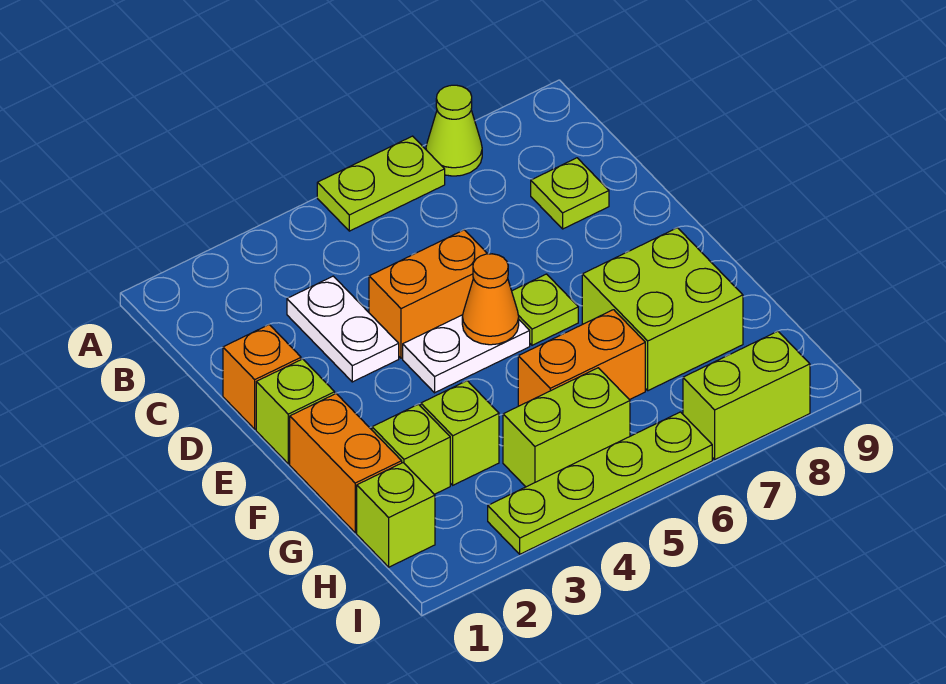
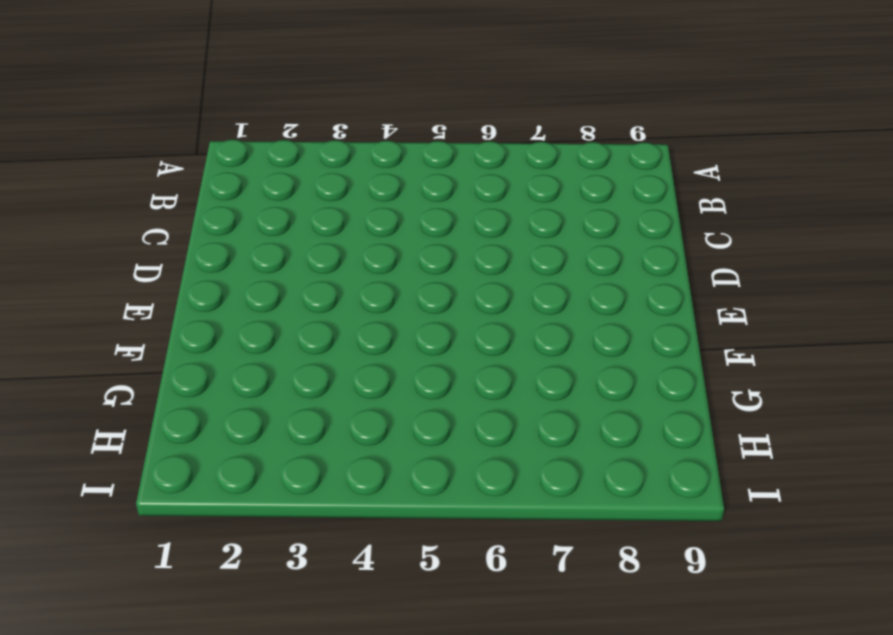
none -> lime plate A5:A6 level 1
none -> lime cone A7 level 1
none -> white plate C3:D3 level 1

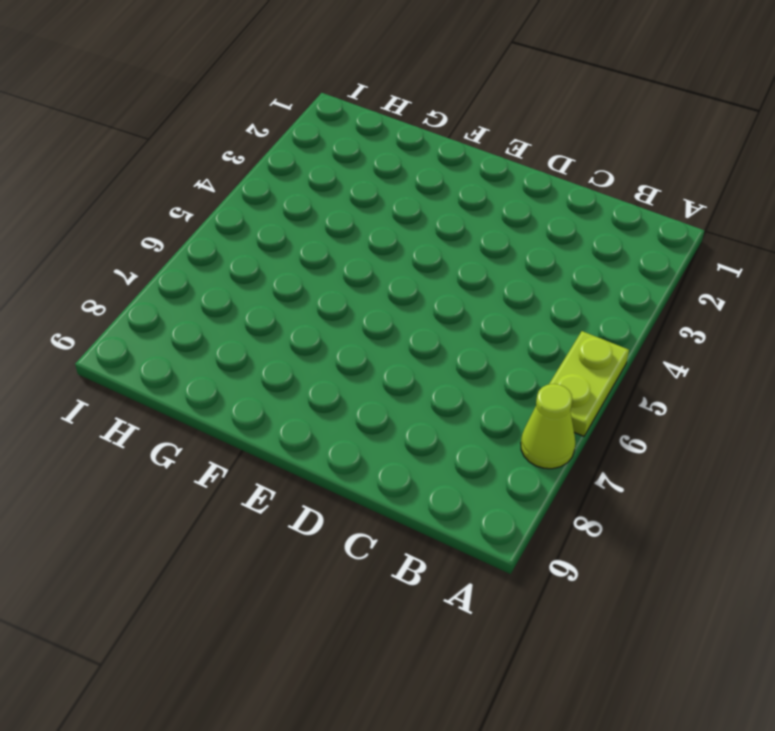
none -> white plate C3:D3 level 1
none -> lime plate C8 level 1
none -> orange brick D1 level 1

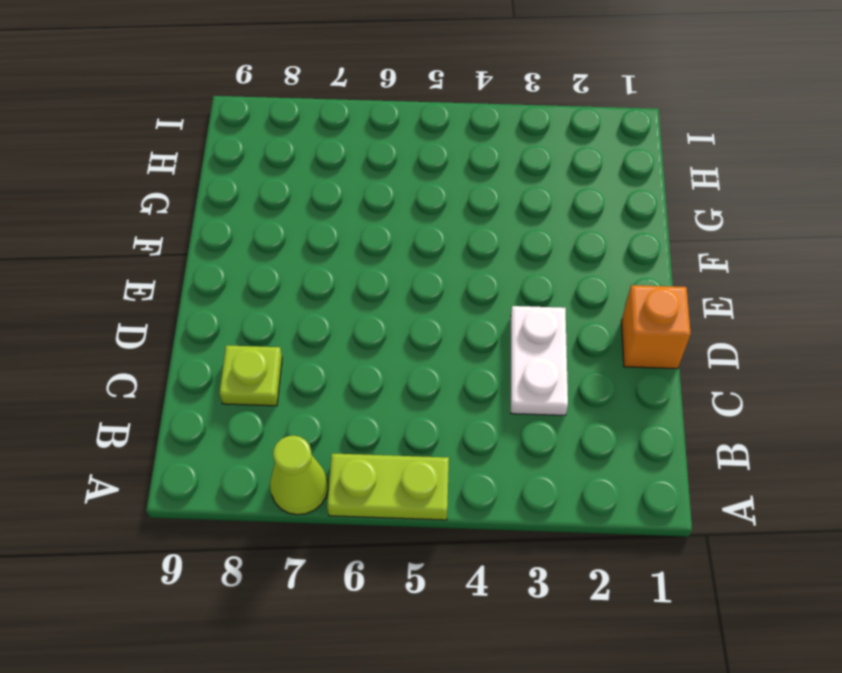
none -> orange brick D4:D5 level 1
none -> lime brick E1 level 1
none -> white plate E4:E5 level 1

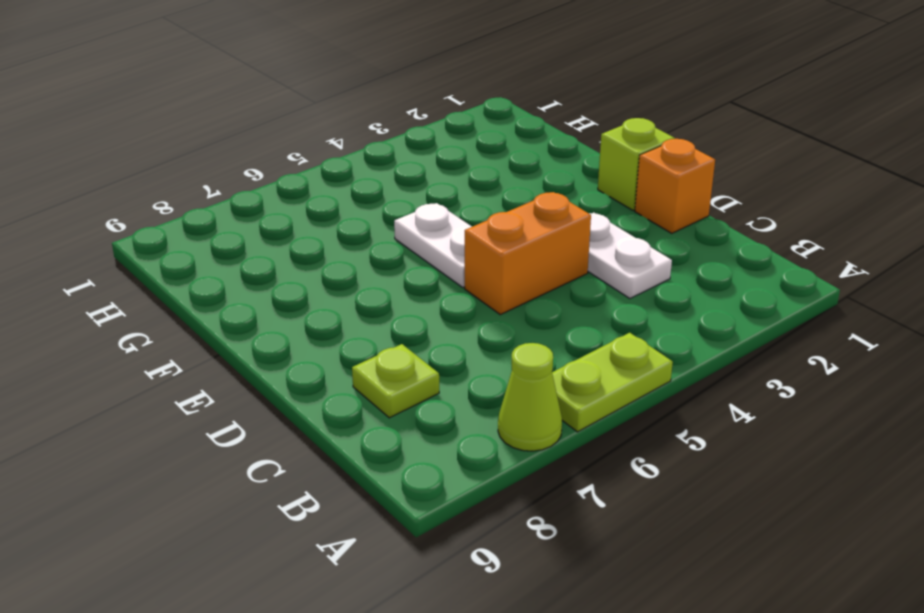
white plate E5:F5 level 1 -> white plate E4:E5 level 1
none -> lime plate E6 level 1
none -> orange brick F1:G1 level 1
none -> lime brick F7:G8 level 1

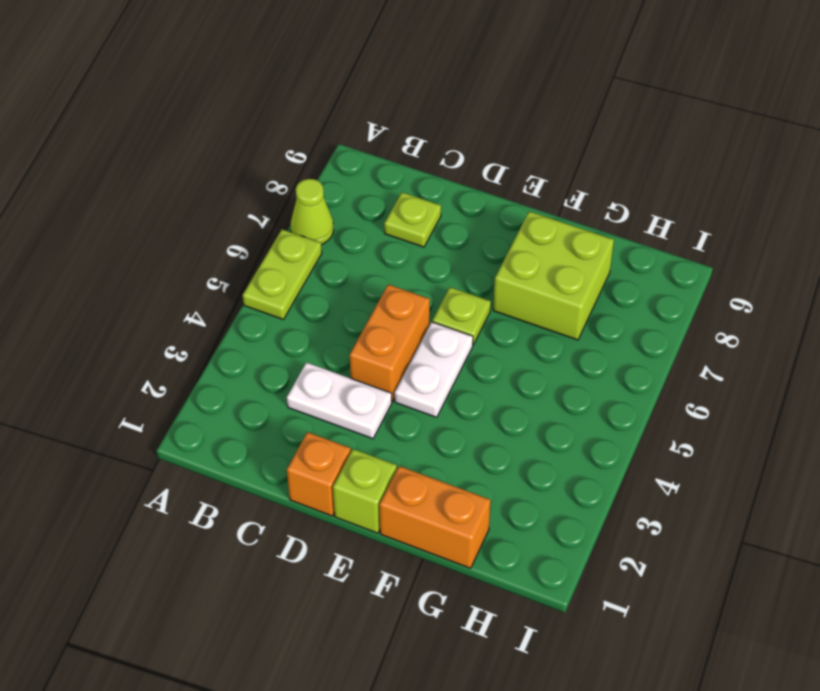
none -> lime brick G2 level 1
none -> lime brick G3 level 1
none -> orange brick G5:G6 level 1

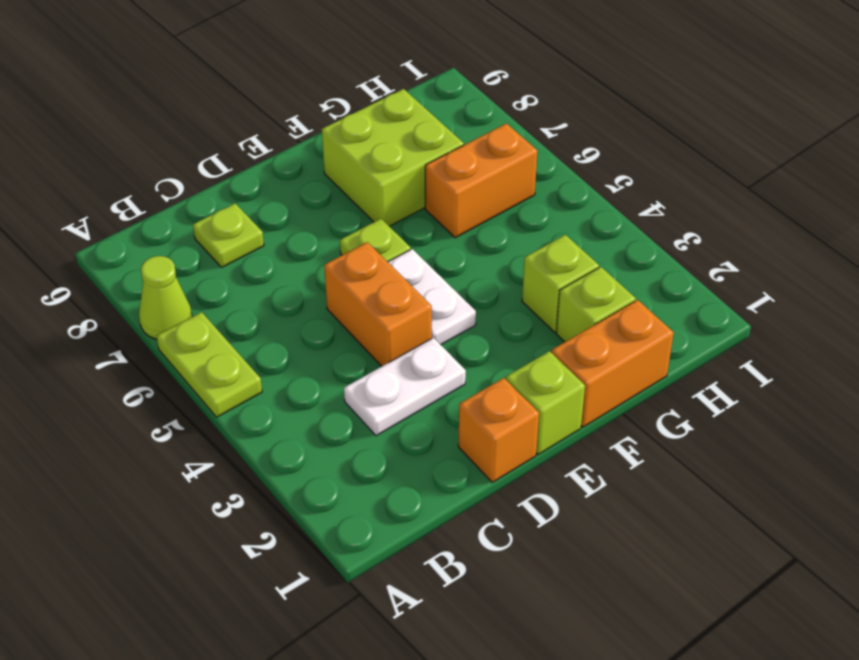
orange brick G6:H6 level 1 -> orange brick G5:G6 level 1
none -> lime brick H1 level 1
none -> lime brick H4:H5 level 1
none -> lime plate I3:I6 level 1

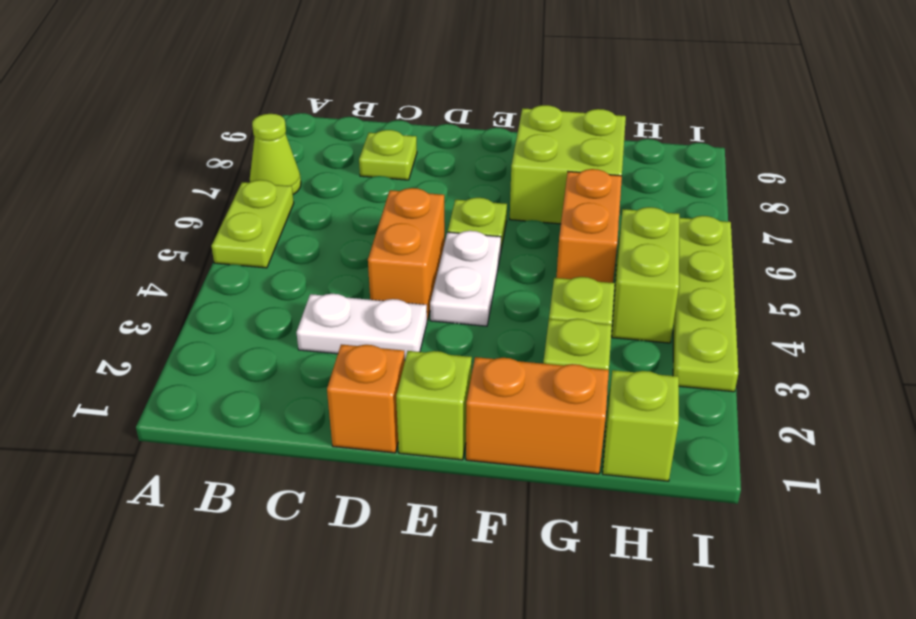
none -> lime brick I7:I8 level 1
none -> orange cone E5 level 2

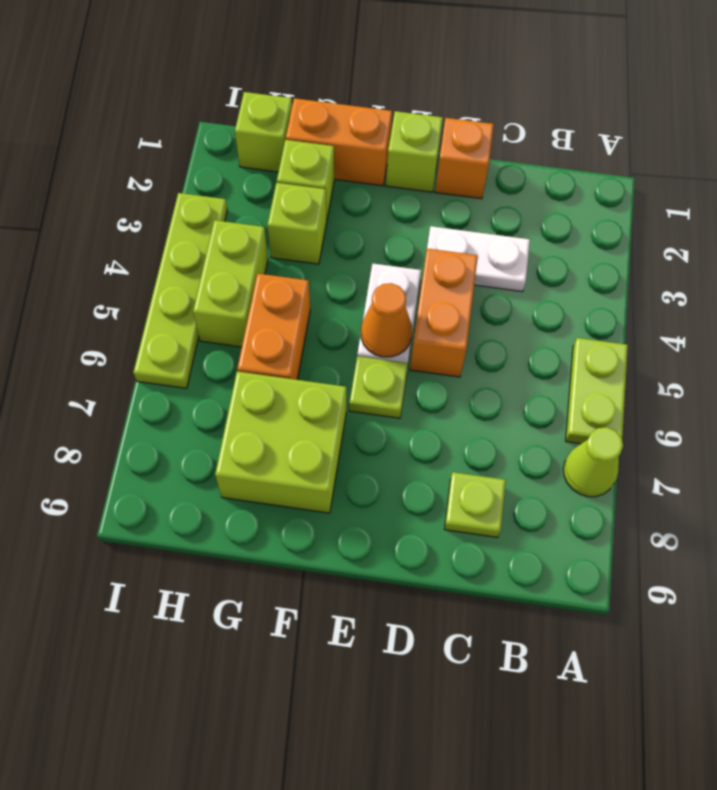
none -> lime brick I7:I8 level 1

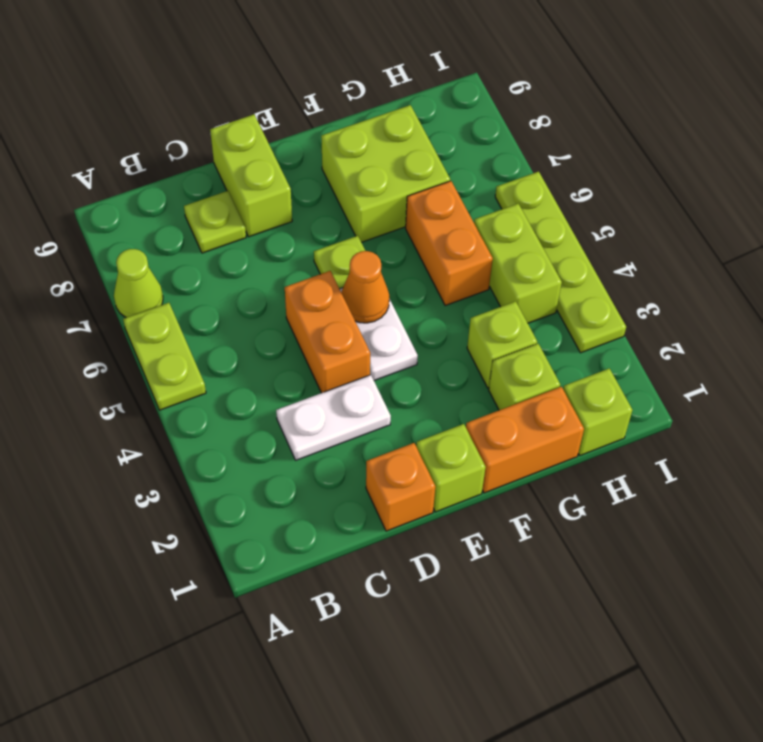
lime brick D8:D9 level 1 -> lime brick I7:I8 level 1

